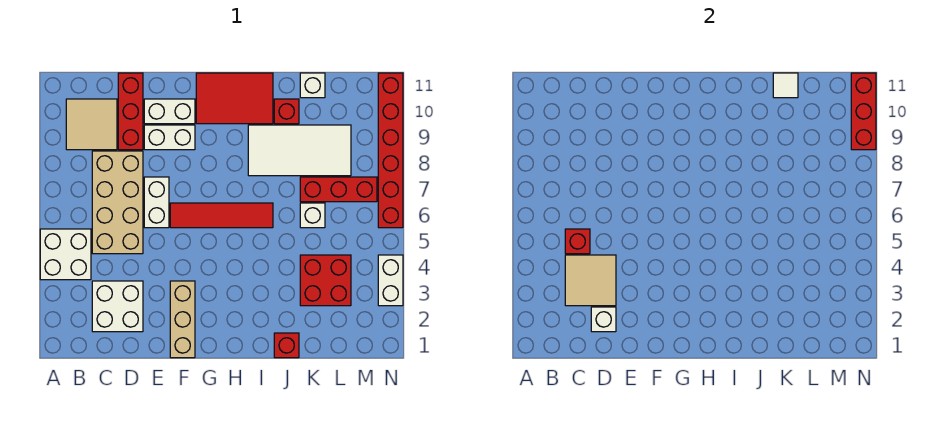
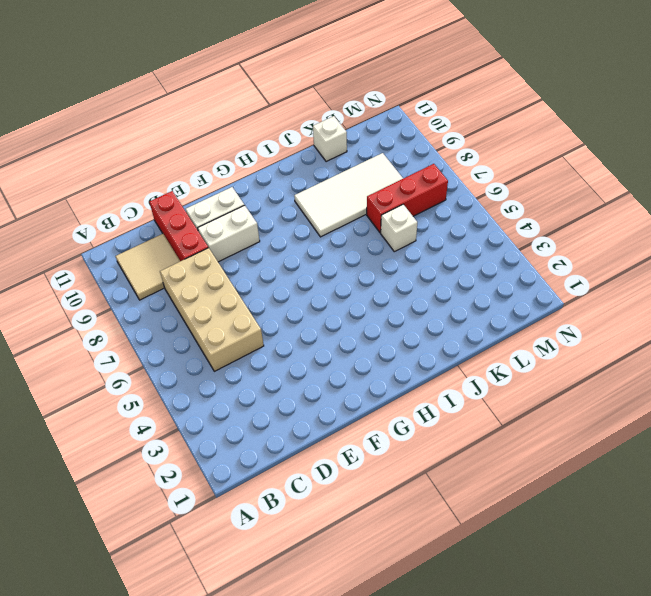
none -> white brick A4:B5 level 1
none -> white brick C2:D3 level 1
none -> white brick E6:E7 level 1

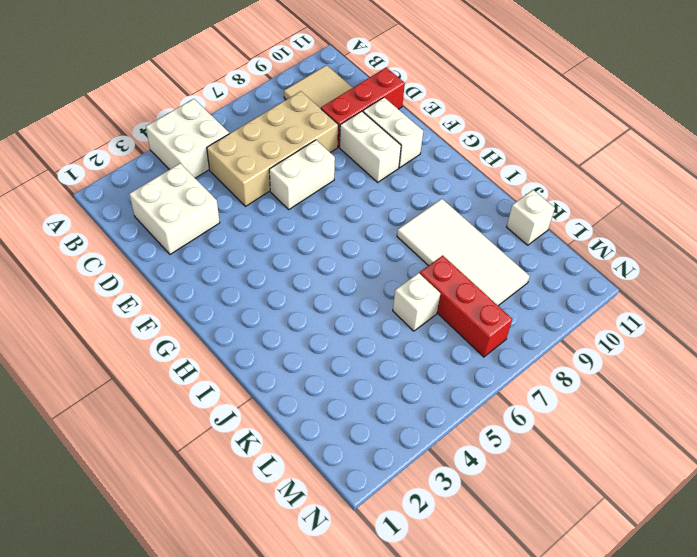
none -> tan brick F1:F3 level 1
none -> red tile F6:I6 level 1
none -> red tile G10:I11 level 1

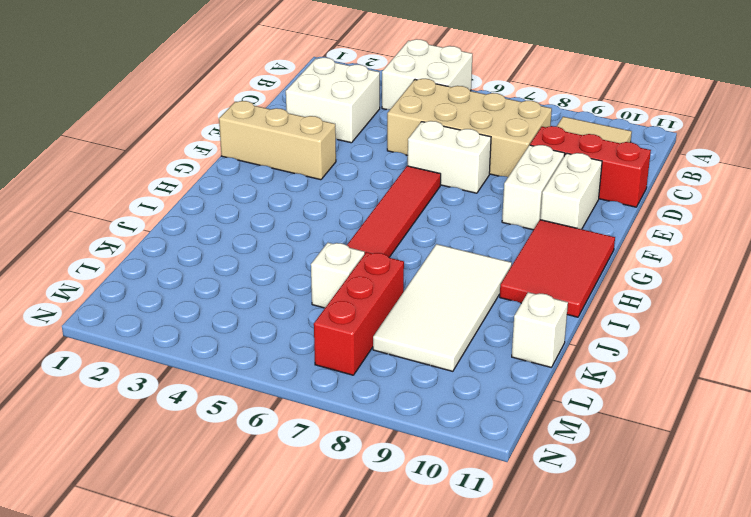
none -> red brick J1 level 1
none -> red brick J10 level 1
none -> red brick K3:L4 level 1

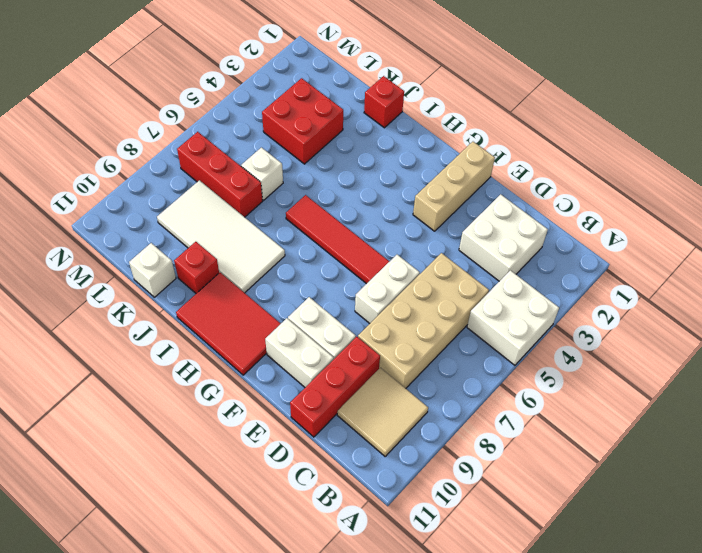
none -> white brick N3:N4 level 1
none -> red brick N6:N11 level 1
none -> tan tile C3:D4 level 2

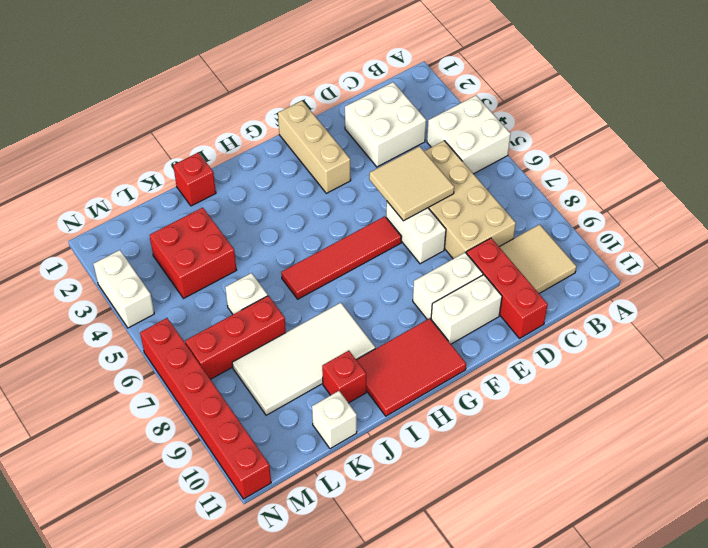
tan tile D5:E6 level 2 -> tan tile C3:D4 level 2
none -> red brick C5 level 2
none -> white brick D2 level 2
none -> white tile K11 level 2

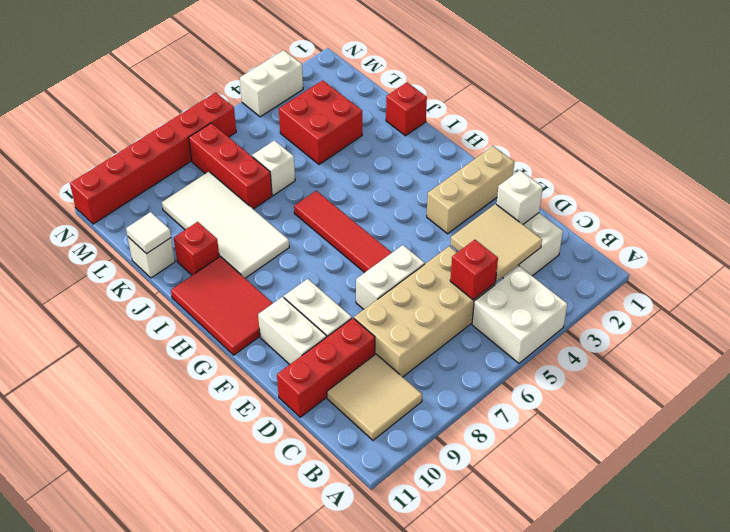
none -> red brick N9:N11 level 2

